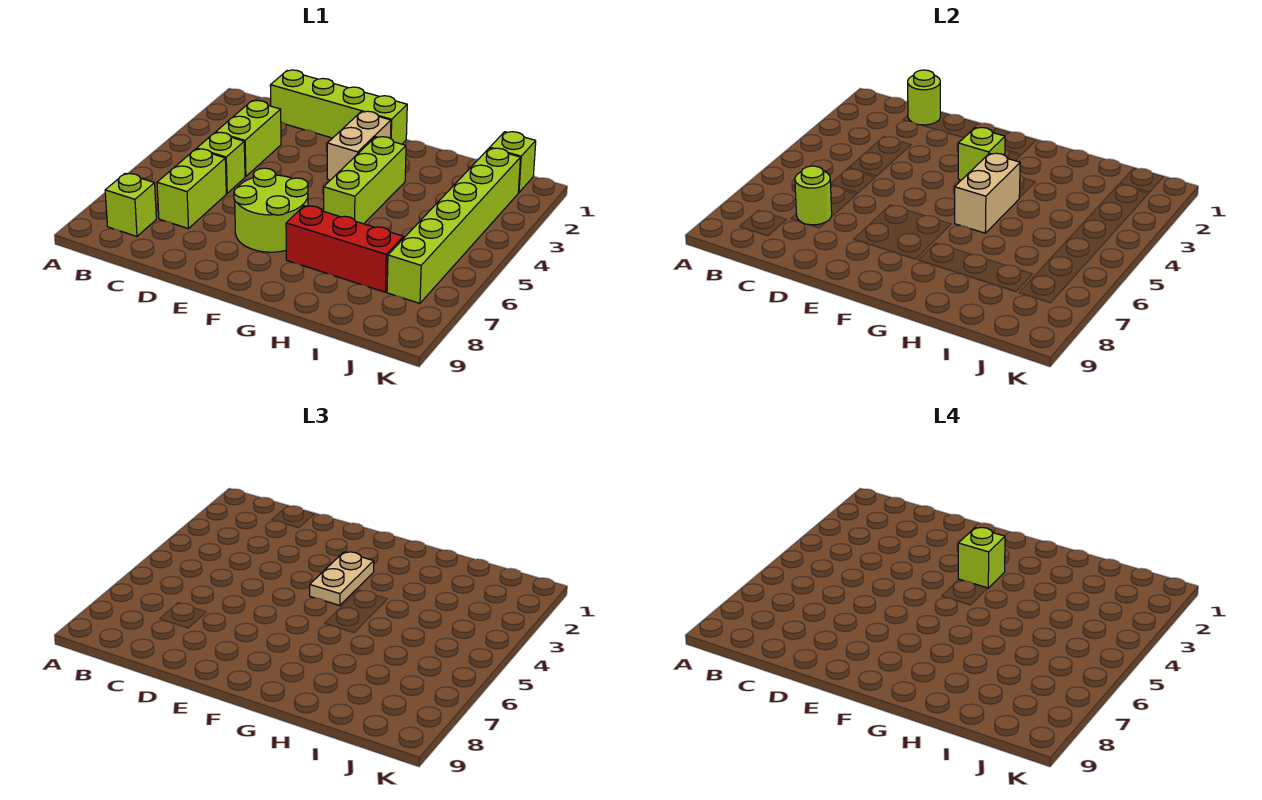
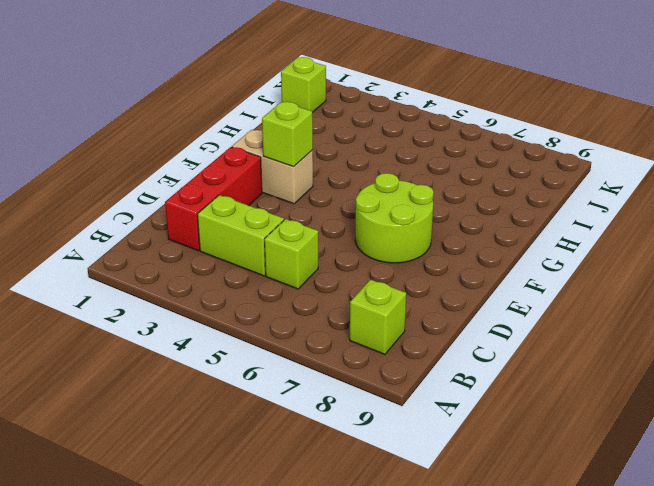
red brick C2:E2 level 1 -> red brick G7:I7 level 1
none -> lime brick C1:F1 level 1
none -> lime brick C6:C7 level 1
none -> lime brick G3:G5 level 1

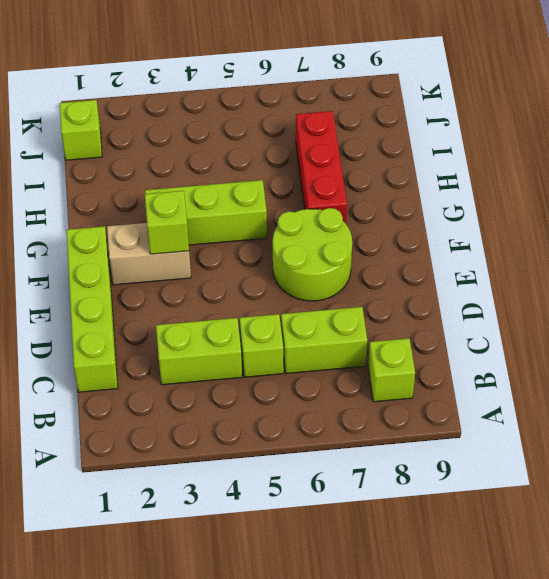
none -> lime brick J2:J7 level 1
none -> lime round brick C1 level 2
none -> lime round brick C7 level 2

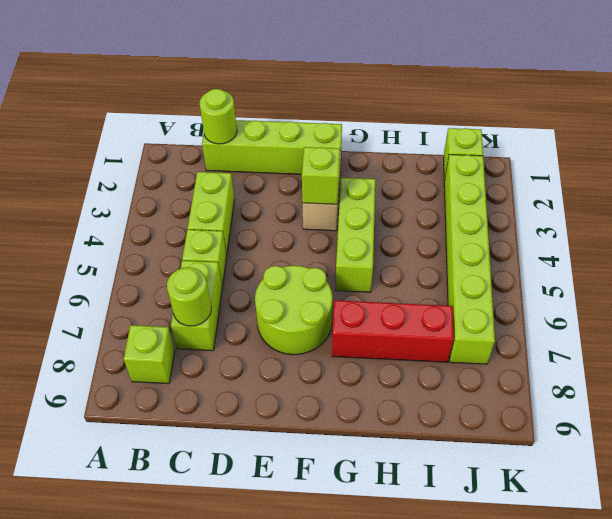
none -> tan brick G4:G5 level 2
none -> tan plate F3:F4 level 3
none -> lime brick F3 level 4

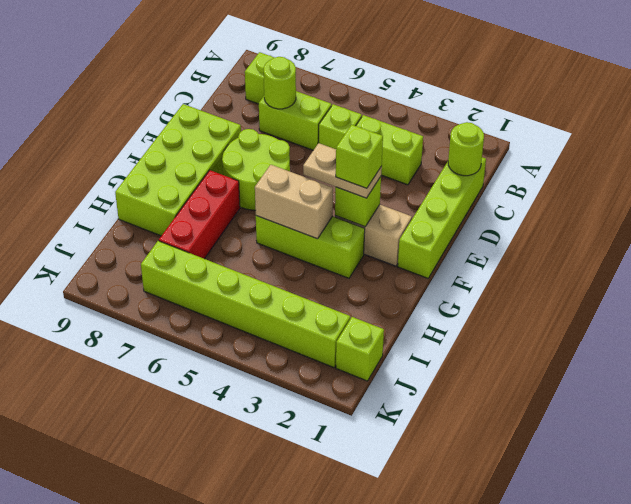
lime brick E8:H9 level 1 -> none

